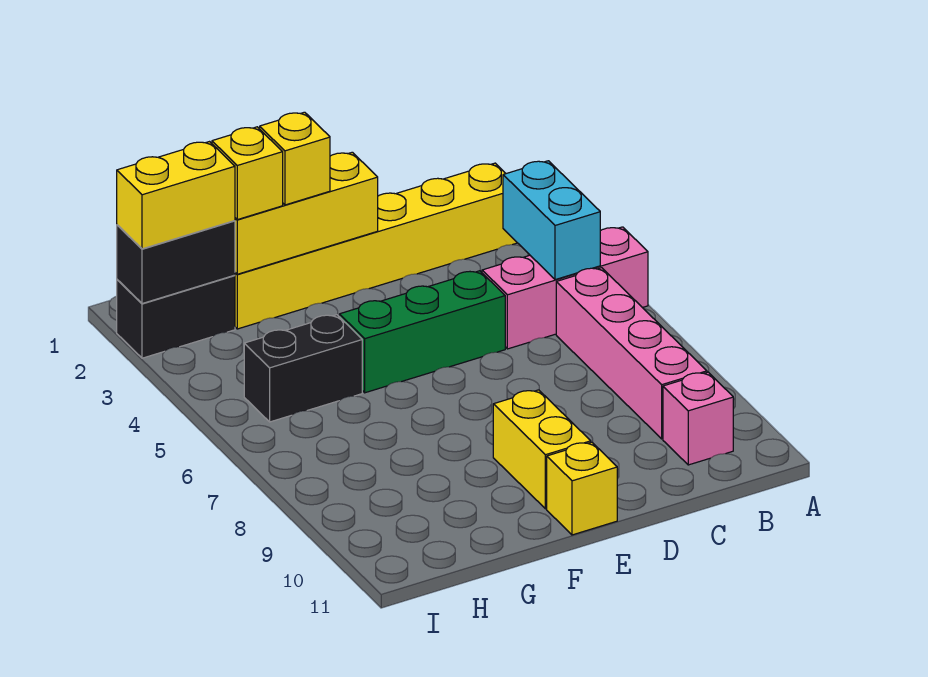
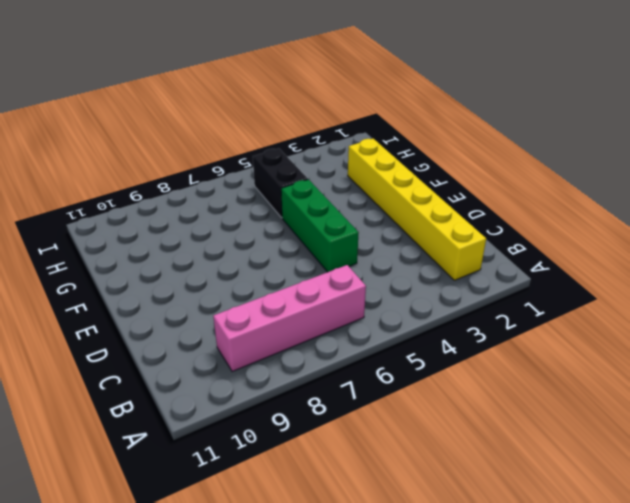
none -> pink brick A5:C5 level 1
none -> pink brick B10 level 1
none -> yellow brick E9:E10 level 1

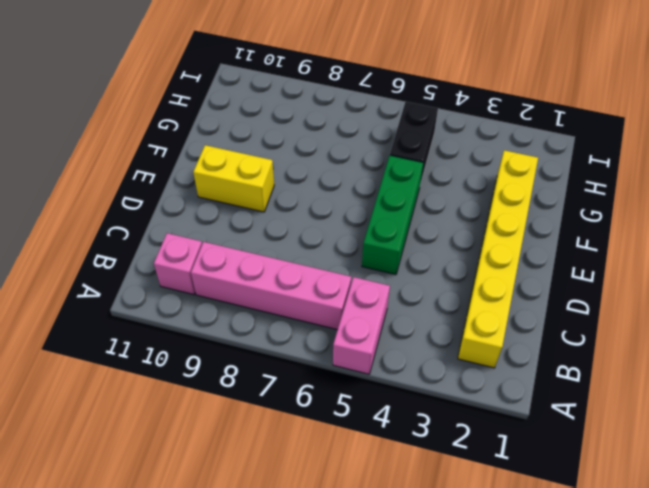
pink brick A5:B5 level 1 -> pink brick A5:C5 level 1
none -> yellow brick E11 level 1
none -> black brick H2:I2 level 1
none -> cyan brick B4:B5 level 2

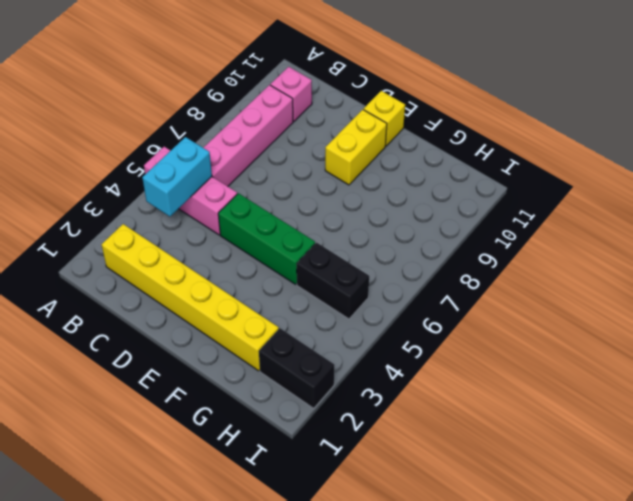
none -> yellow brick E2:G2 level 2
none -> black brick H2:I2 level 2
none -> yellow brick F2 level 3

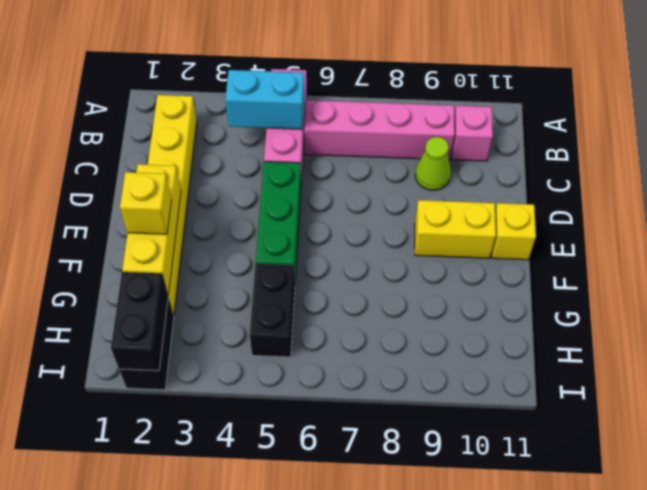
lime cone C9 level 1 -> none
none -> yellow brick G2 level 3
none -> yellow brick H2:I2 level 3

